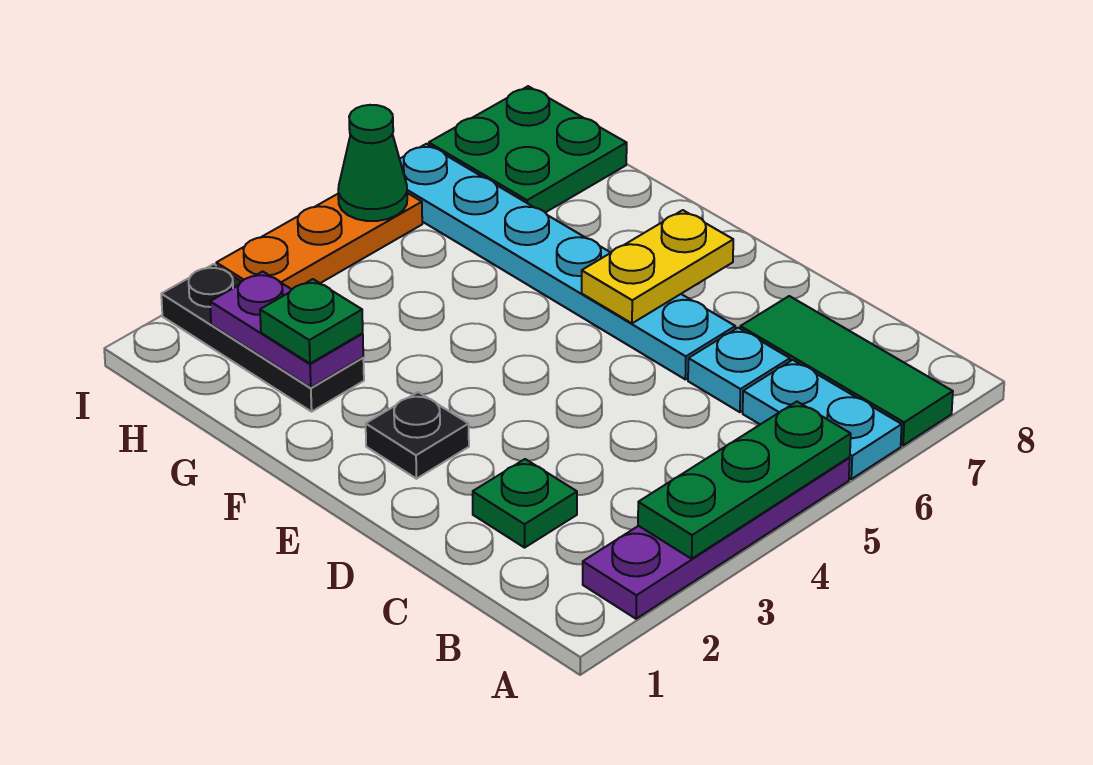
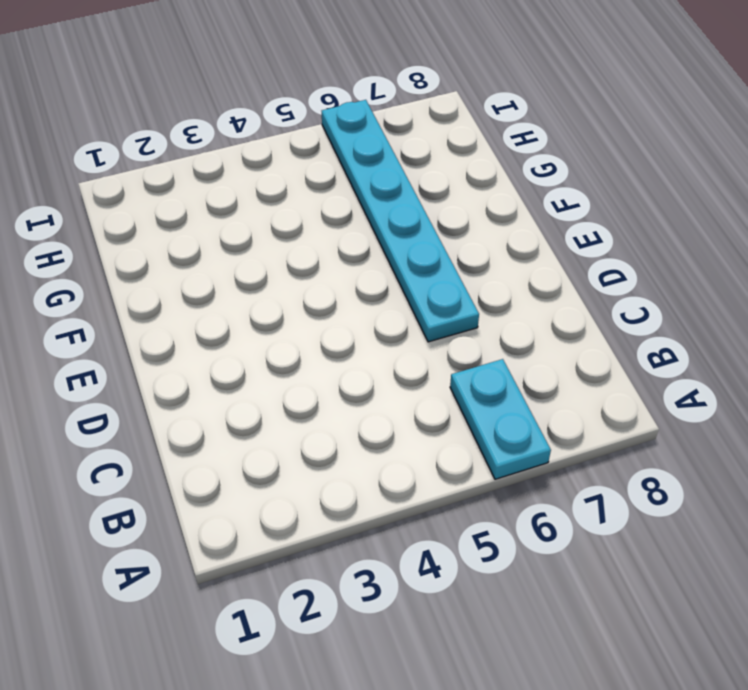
none -> purple plate A2:A5 level 1
none -> green tile A7:C7 level 1
none -> green plate C2 level 1

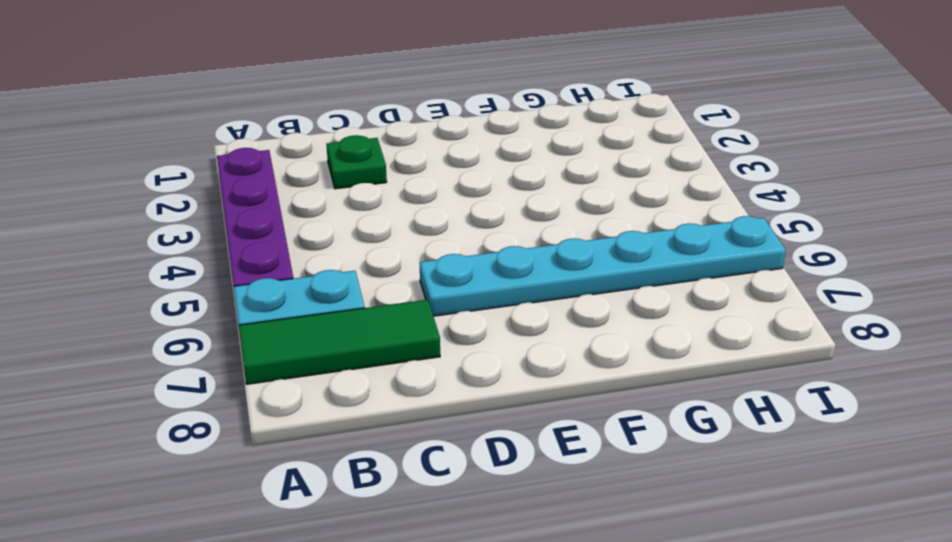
none -> cyan plate C6 level 1
none -> black plate E2 level 1
none -> black plate G2:I2 level 1

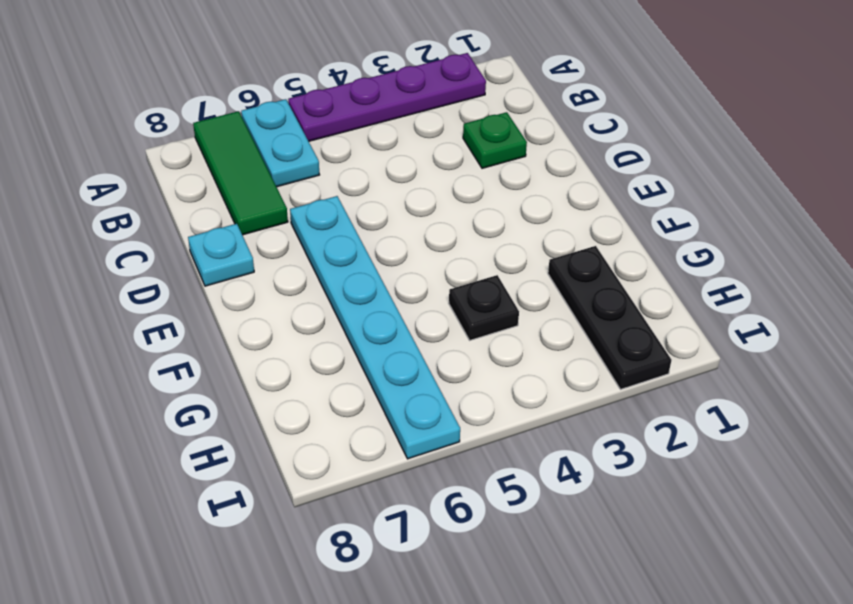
cyan plate D8 level 1 -> cyan plate C6 level 1
black plate G4 level 1 -> black plate E2 level 1
none -> green plate H7:I8 level 1
none -> orange plate I3:I5 level 1
none -> green plate A3:A5 level 2

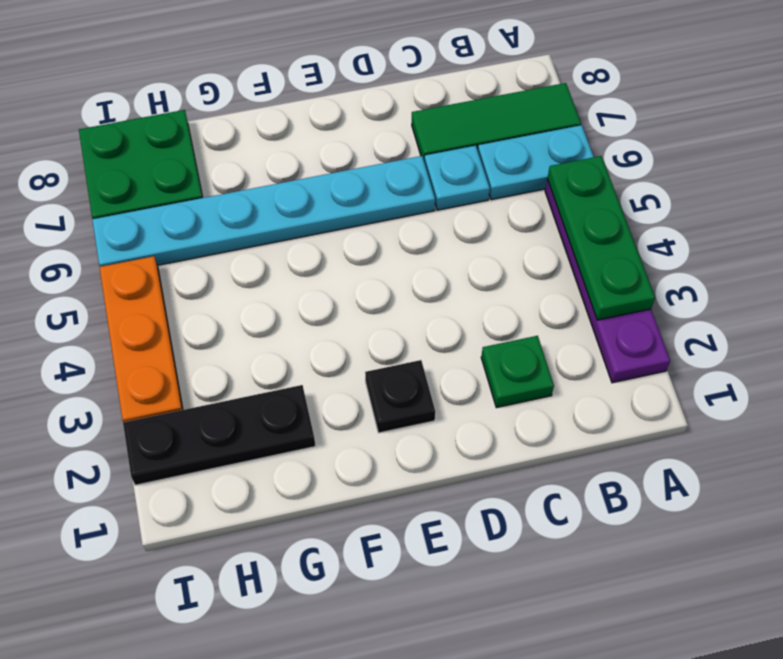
none -> yellow plate E6:E7 level 2
none -> purple plate G2:H2 level 2
none -> green cone I5 level 2

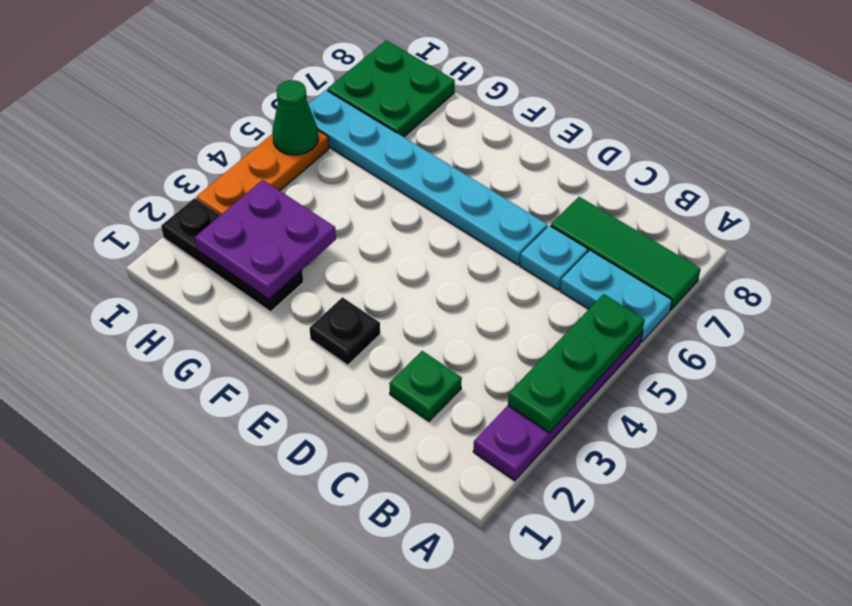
purple plate G2:H3 level 2 -> purple plate G2:H2 level 2
none -> yellow plate E6:E7 level 2
none -> green plate G2 level 3

